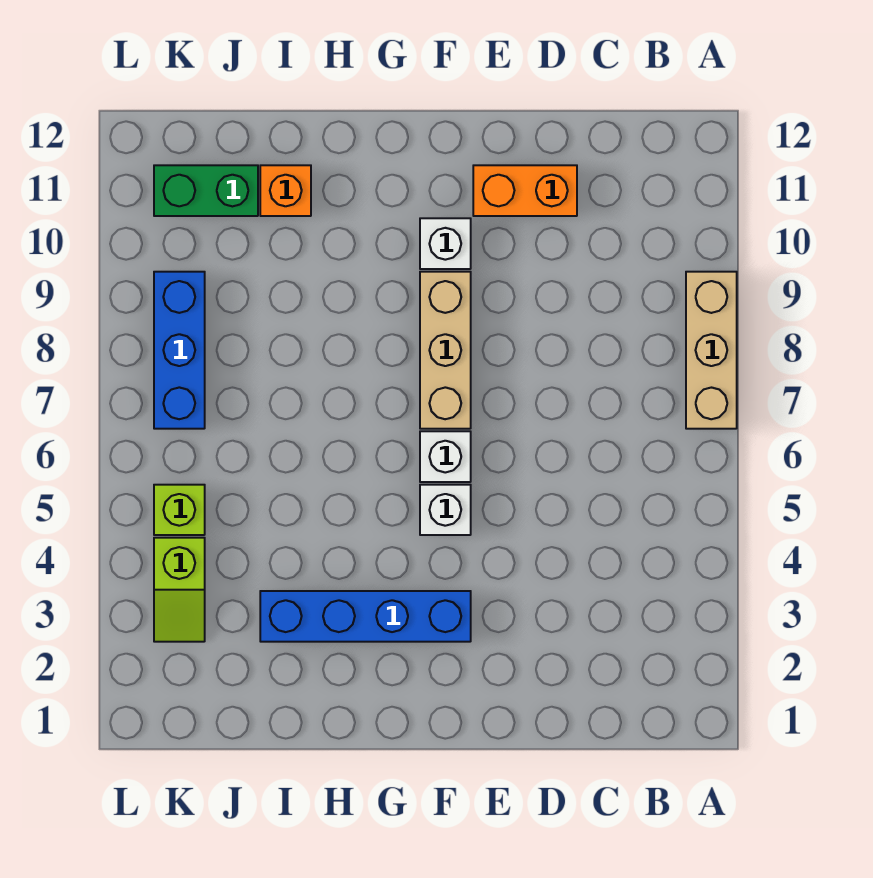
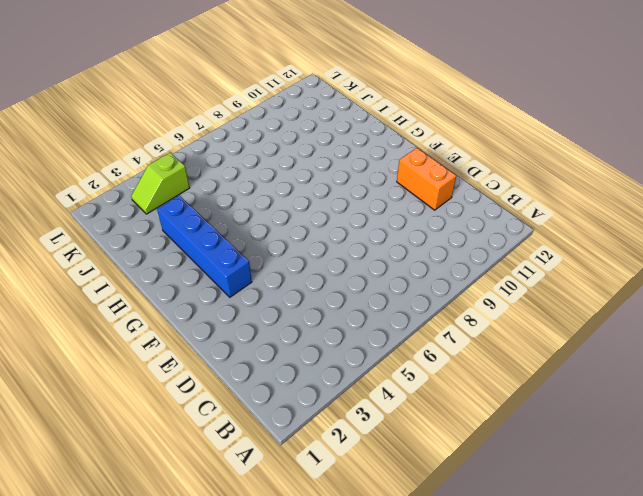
none -> tan brick A7:A9 level 1
none -> white brick F5 level 1
none -> white brick F6 level 1

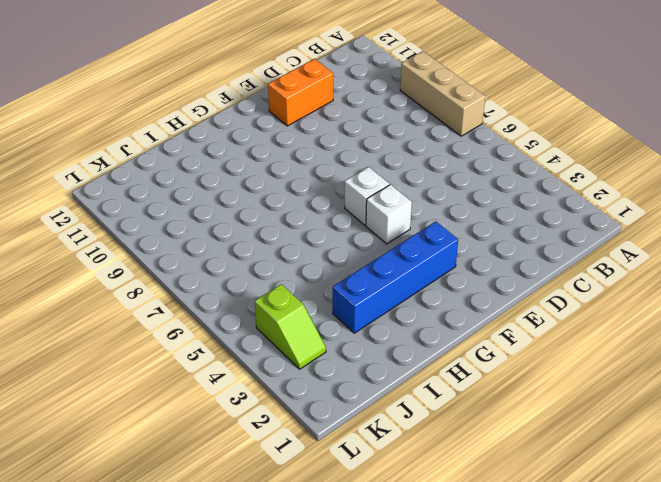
none -> tan brick F7:F9 level 1
none -> white brick F10 level 1
none -> orange brick I11 level 1

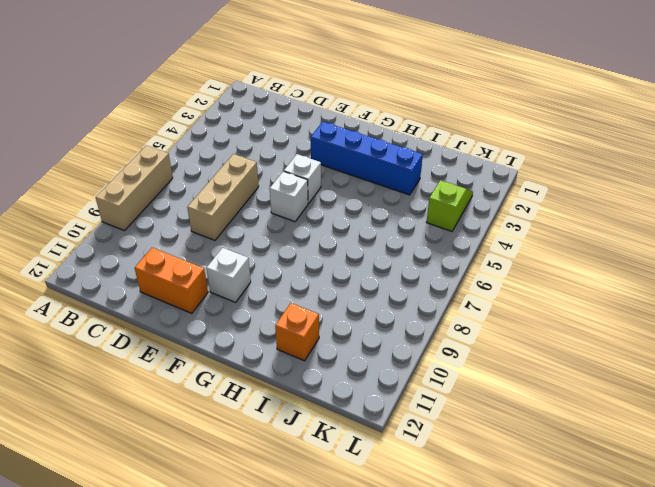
tan brick D6:D8 level 1 -> tan brick F7:F9 level 1
none -> green brick J11:K11 level 1
none -> lime brick K5 level 1
none -> blue brick K7:K9 level 1

